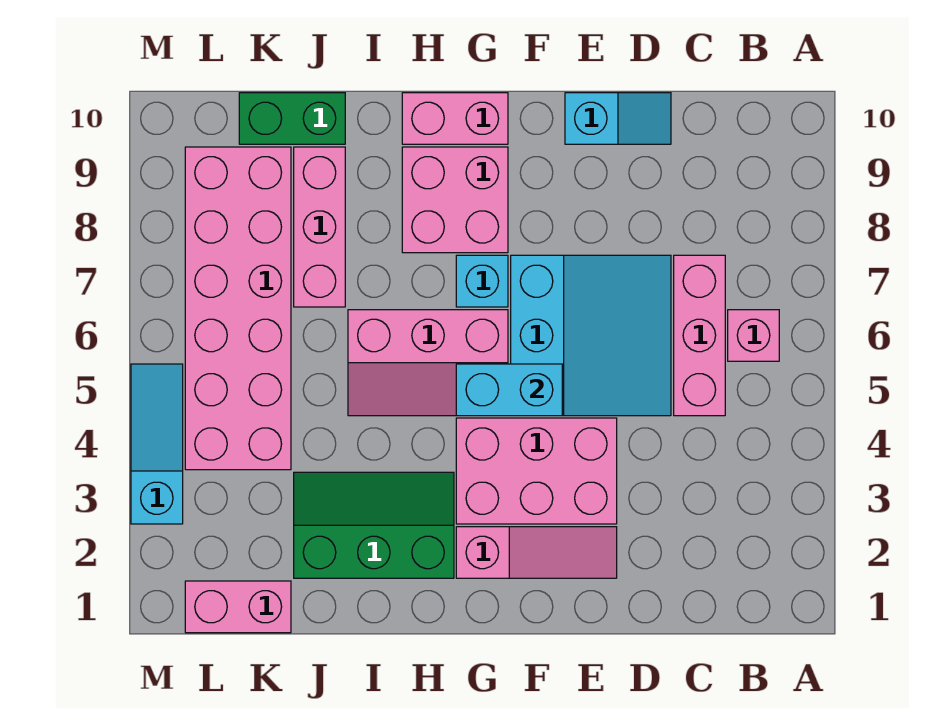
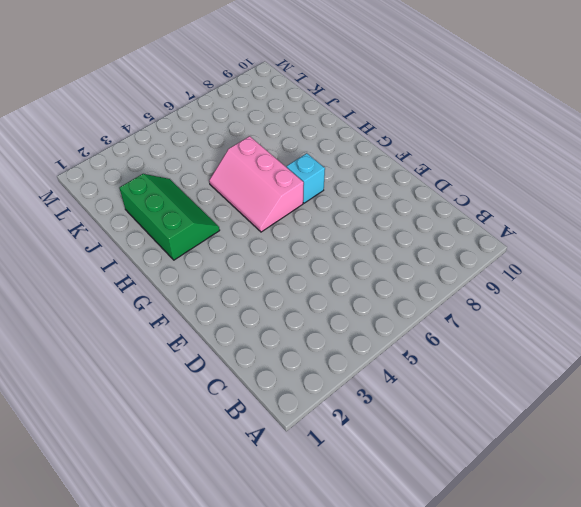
none -> pink brick B6 level 1
none -> pink brick C5:C7 level 1
none -> cyan slope D5:F7 level 1 top F

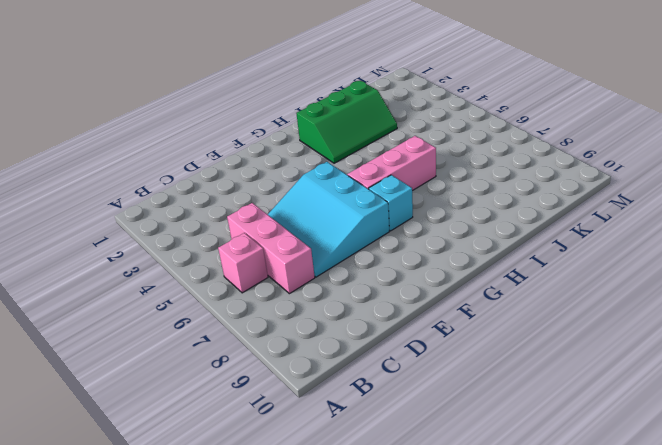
none -> cyan slope D10:E10 level 1 top E
none -> pink slope E2:G2 level 1 top G
none -> pink brick E3:G4 level 1

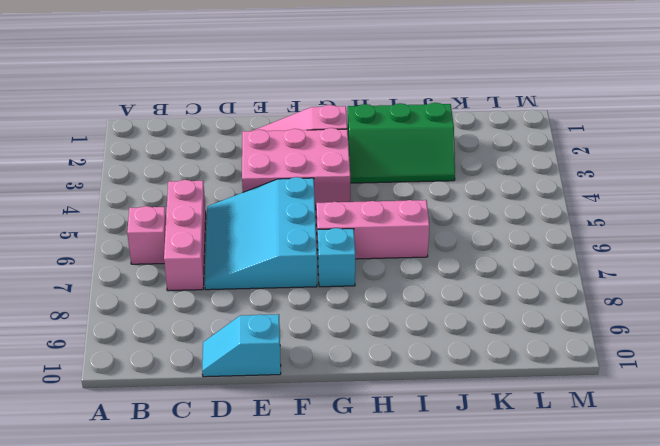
none -> pink brick G8:H9 level 1
none -> pink brick G10:H10 level 1
none -> pink brick J7:J9 level 1

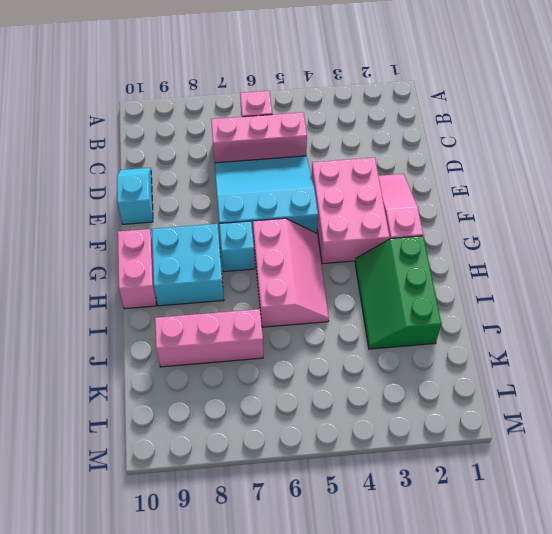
cyan brick G8:H9 level 1 -> pink brick G8:H9 level 1
none -> green brick J10:K10 level 1
none -> pink brick K1:L1 level 1
none -> pink brick K4:L9 level 1

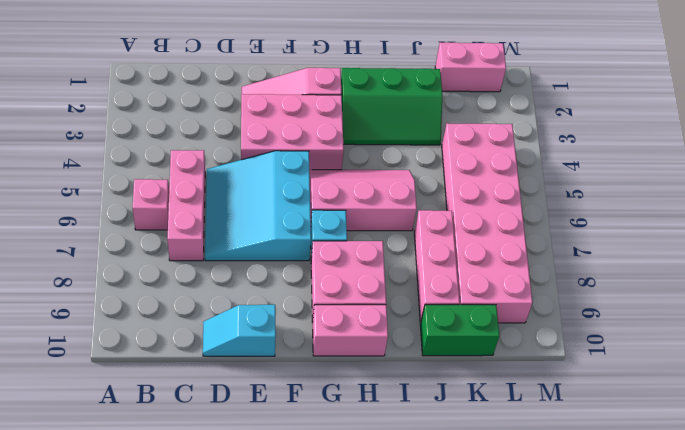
none -> cyan slope M3:M5 level 1 top 3
none -> cyan brick F5:G5 level 2

